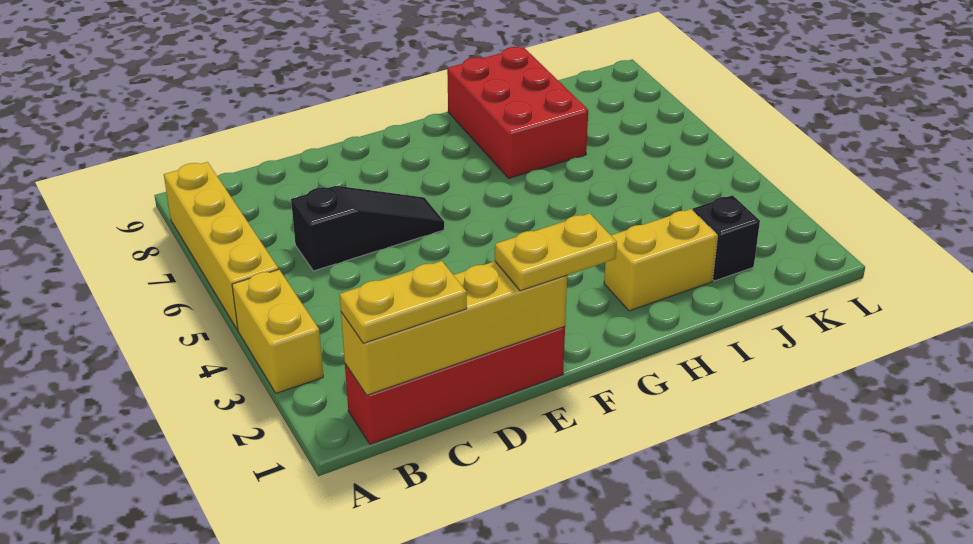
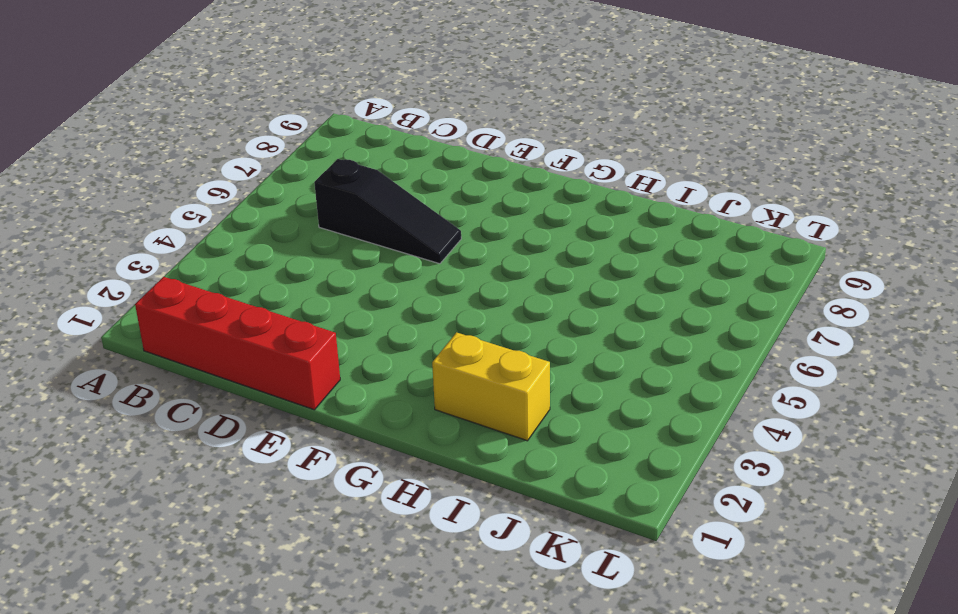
none -> yellow brick A3:A4 level 1
none -> yellow brick A5:A8 level 1

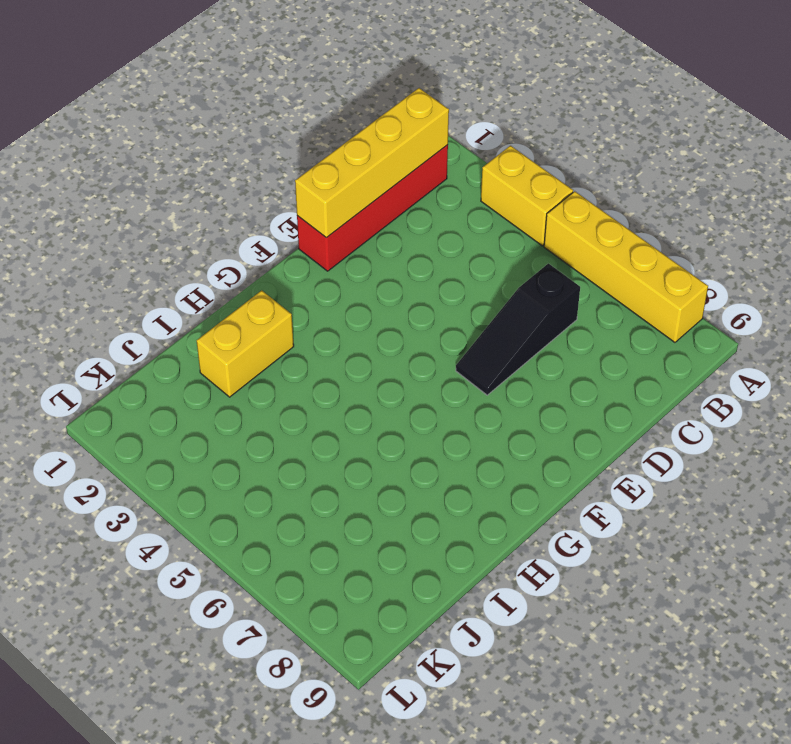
none -> red brick H7:I9 level 1
none -> black brick J2 level 1

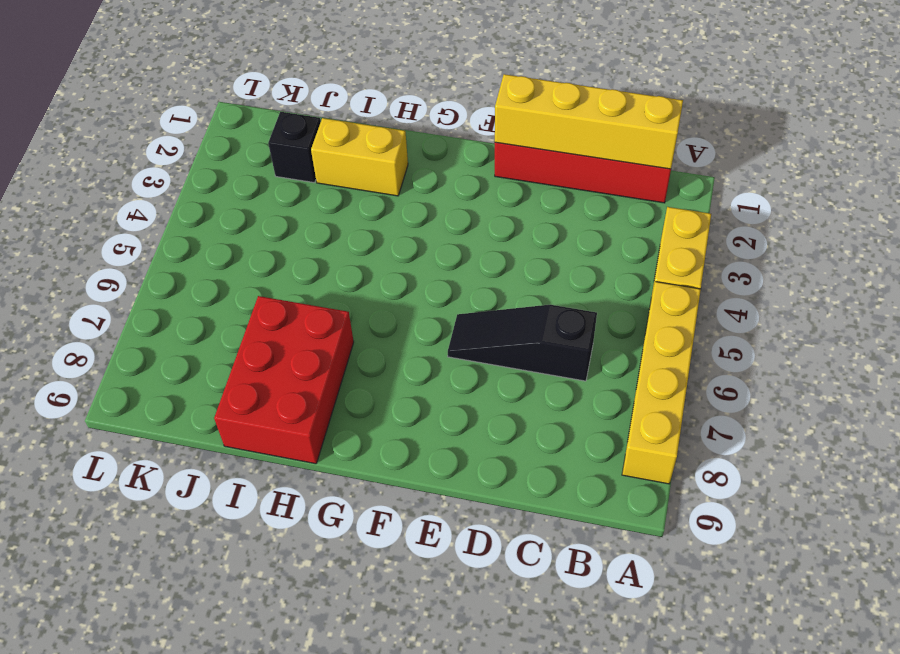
none -> yellow plate B1:C1 level 3
none -> yellow plate E1:F1 level 3

